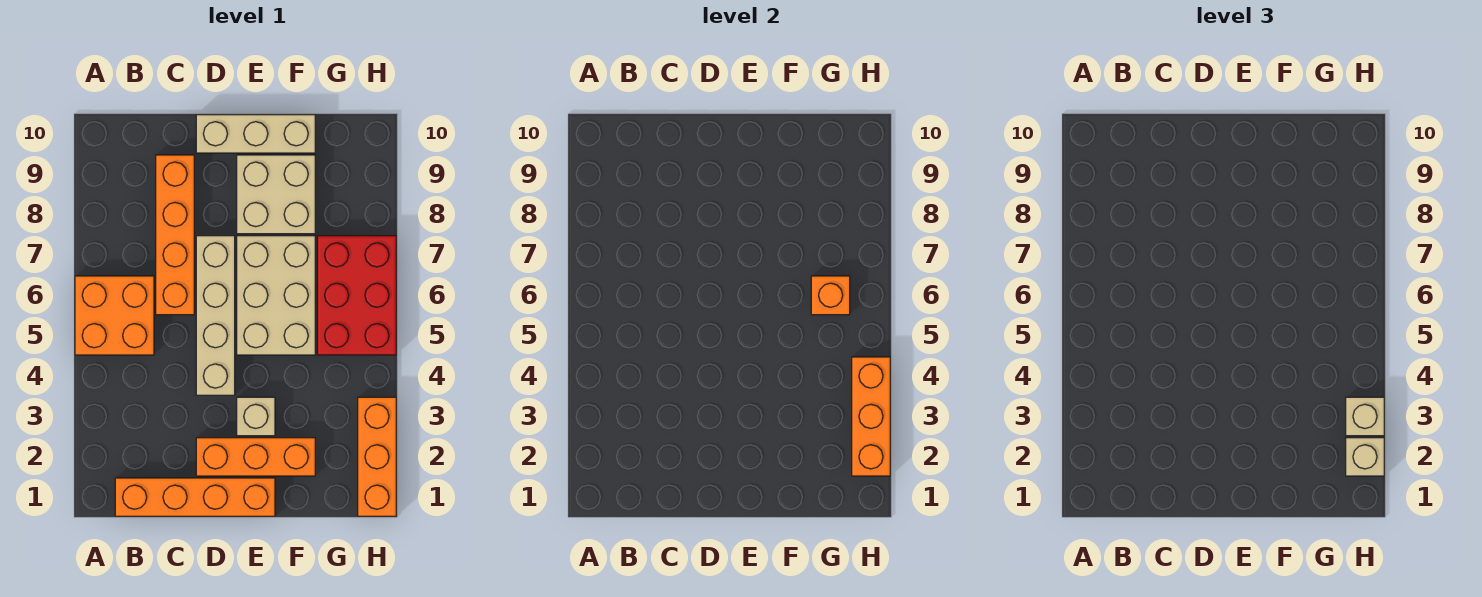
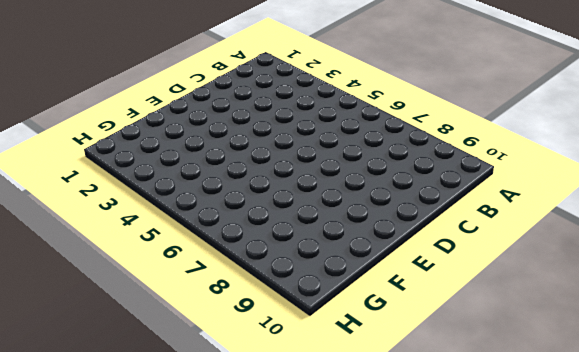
none -> orange brick A5:B6 level 1
none -> orange brick B1:E1 level 1
none -> orange brick C6:C9 level 1

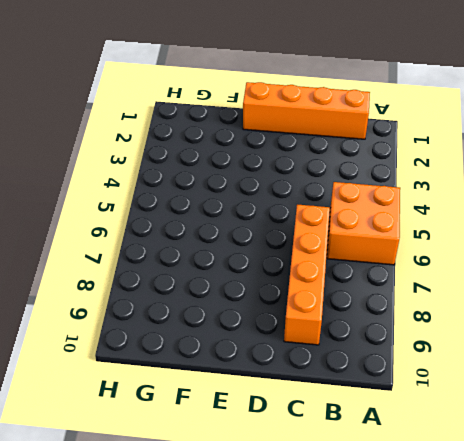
none -> orange brick D2:F2 level 1
none -> tan brick D4:D7 level 1
none -> tan brick D10:F10 level 1

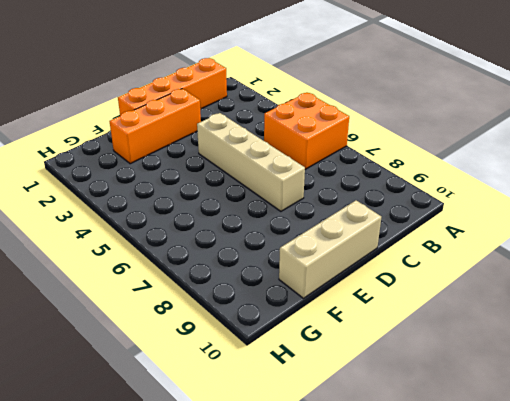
none -> orange brick C6:C9 level 1
none -> tan brick E3 level 1
none -> tan brick E5:F7 level 1

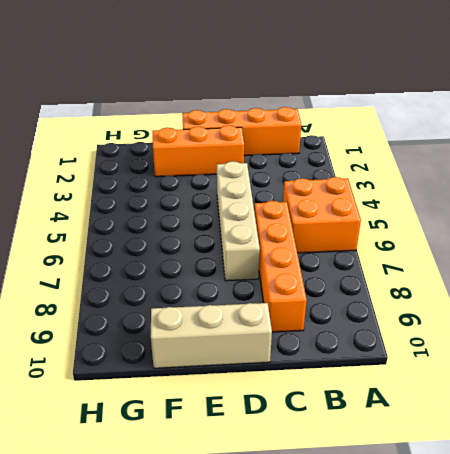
none -> tan brick E3 level 1
none -> tan brick E5:F7 level 1
none -> tan brick E8:F9 level 1

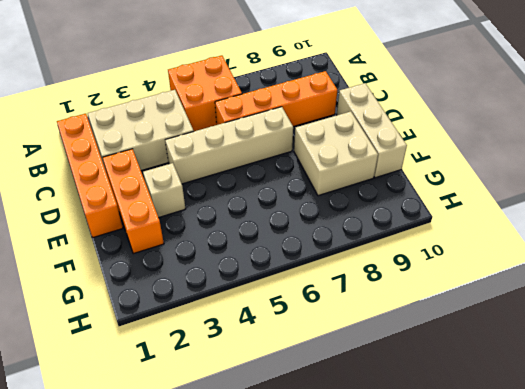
tan brick B2:C4 level 1 -> tan brick E5:F7 level 1
none -> red brick G5:H7 level 1
none -> orange brick H1:H3 level 1
none -> orange brick G6 level 2

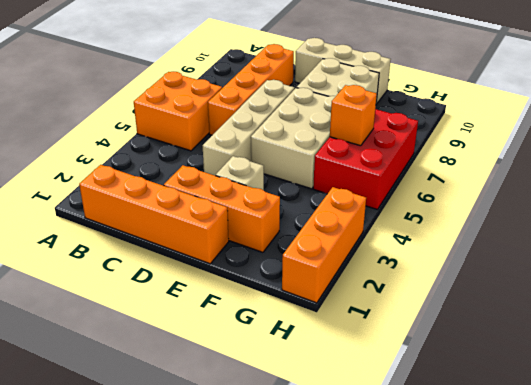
none -> orange brick H2:H4 level 2
none -> tan brick H2 level 3
none -> tan brick H3 level 3

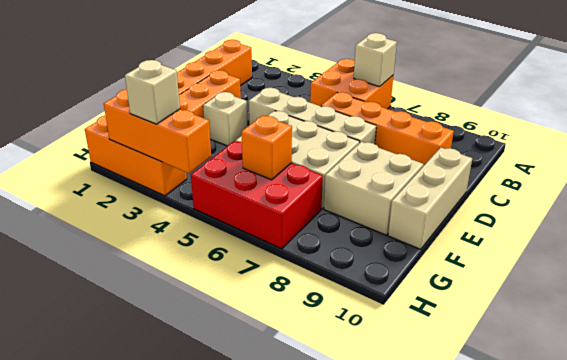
tan brick A6 level 2 -> tan brick H2 level 3

